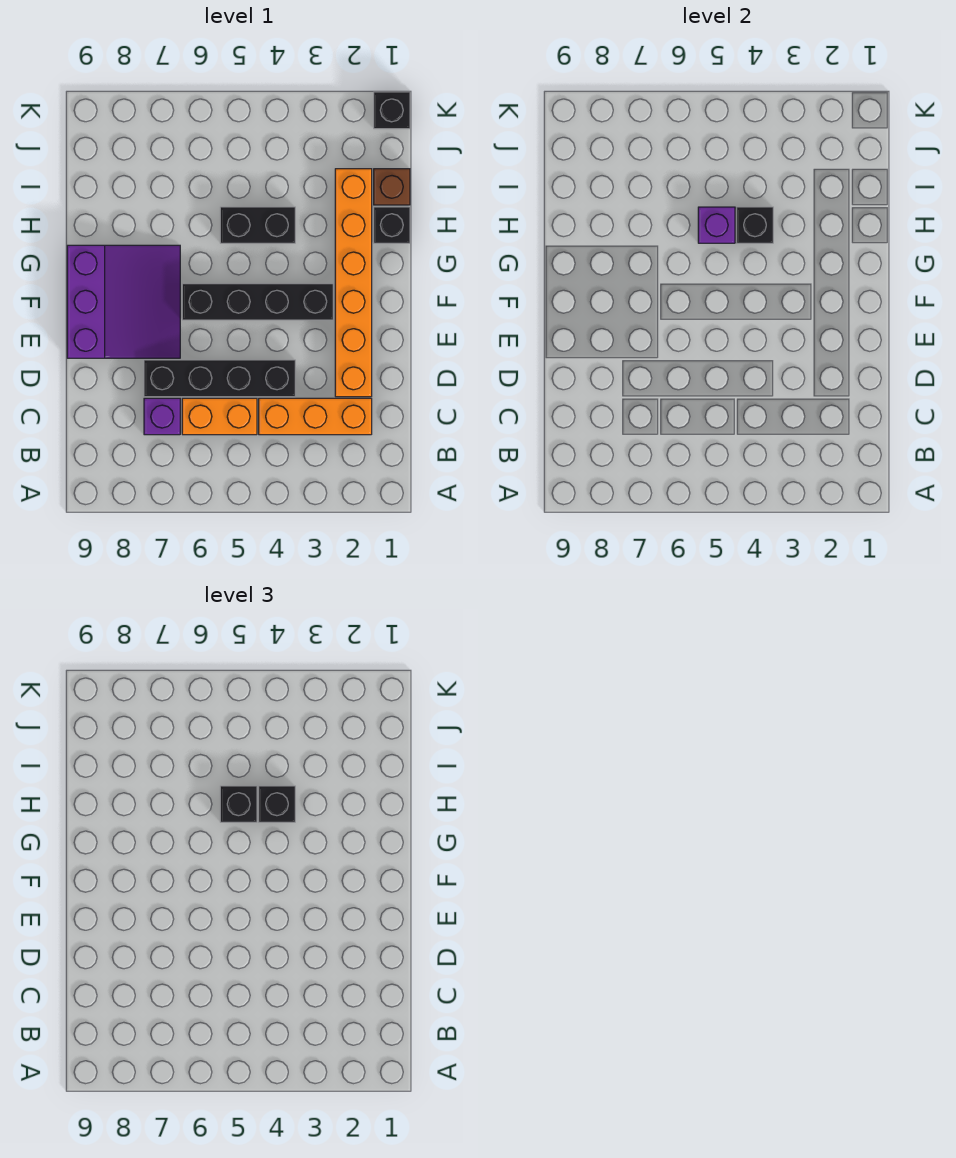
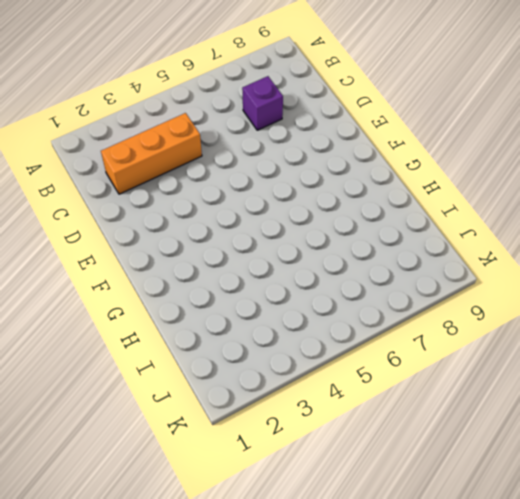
none -> orange brick C5:C6 level 1
none -> orange brick D2:I2 level 1
none -> black brick D4:D7 level 1

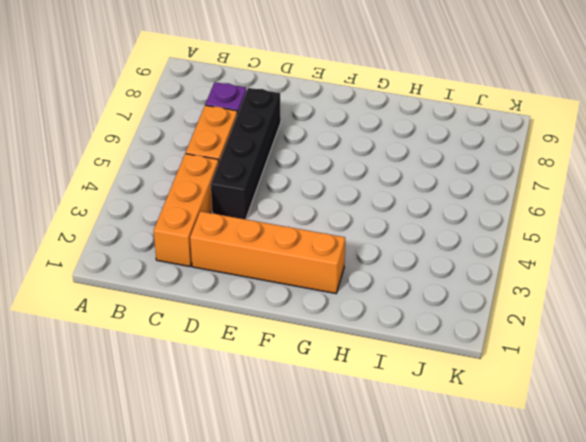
orange brick D2:G2 level 1 -> orange brick D2:I2 level 1
none -> purple slope E7:G9 level 1 top 9
none -> black brick F3:F6 level 1
none -> black brick H1 level 1

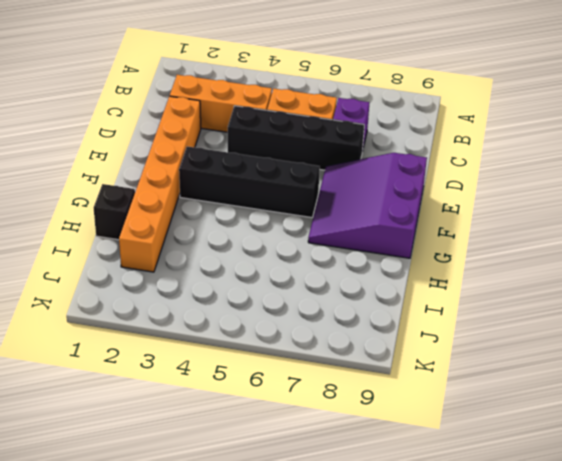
none -> black brick H4:H5 level 1
none -> brown brick I1 level 1
none -> black brick K1 level 1

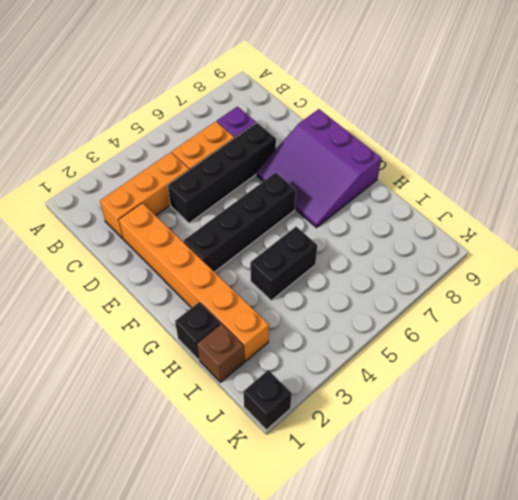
none -> black brick H4 level 2
none -> purple brick H5 level 2
none -> black brick H4 level 3

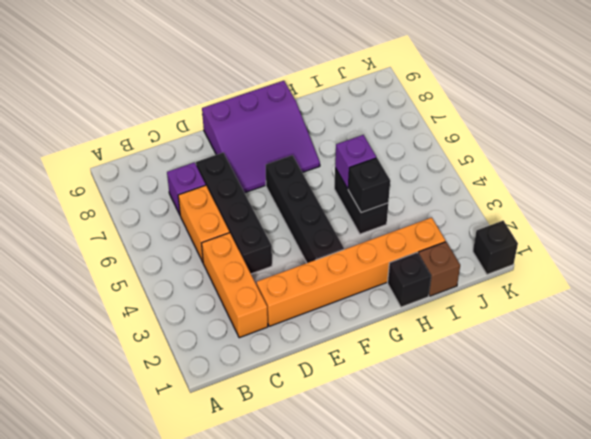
none -> black brick H4 level 3
none -> black brick H5 level 3

